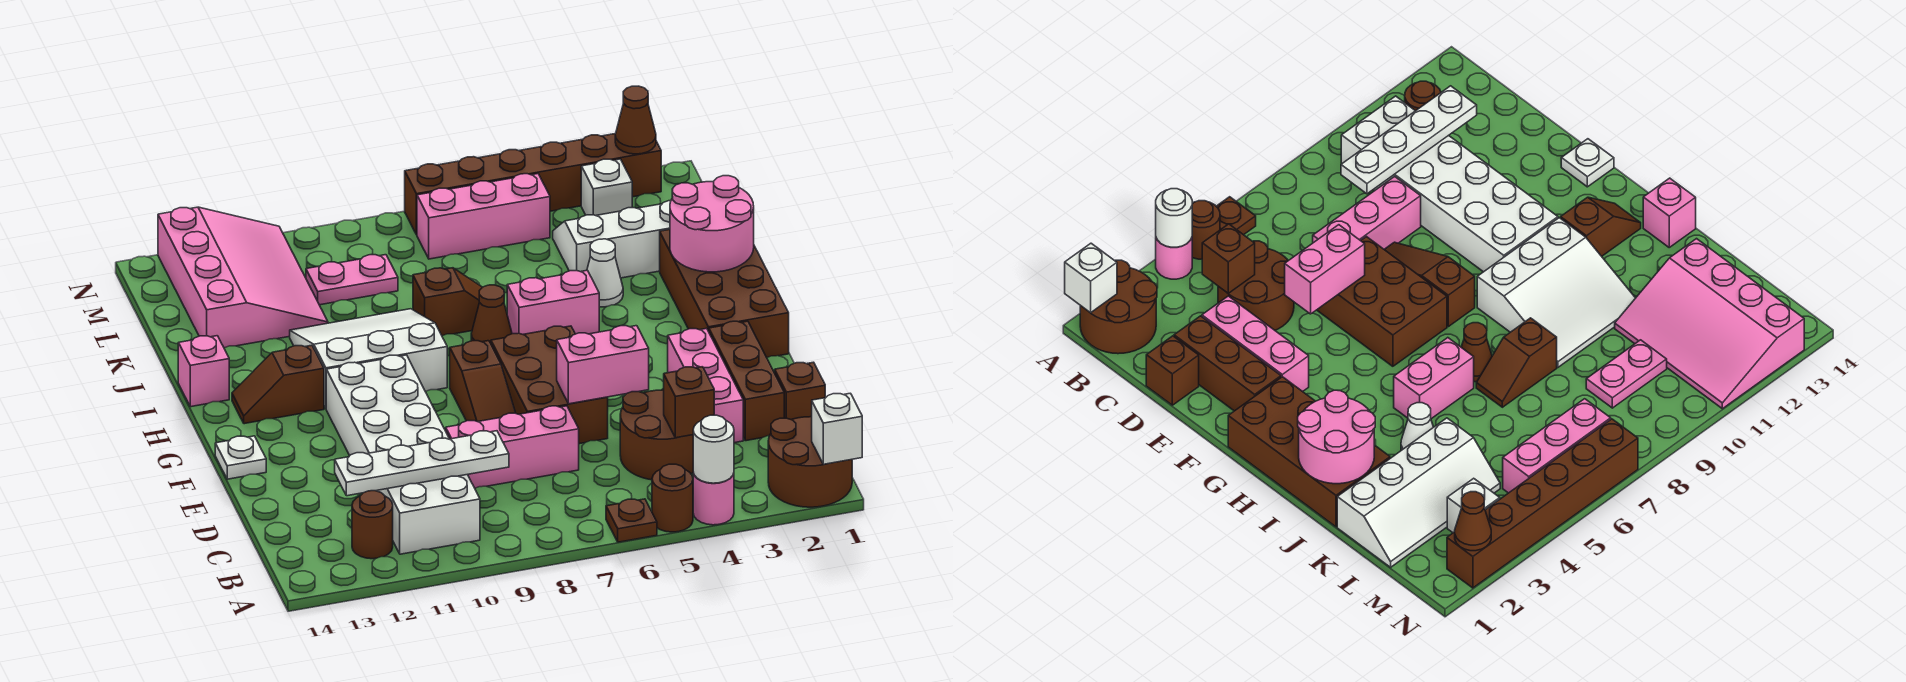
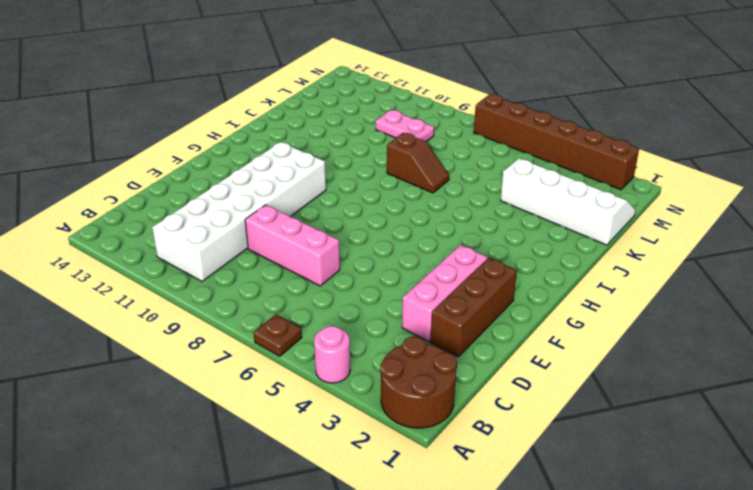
none -> brown round brick A5 level 1
none -> brown round brick B12 level 1
none -> brown round brick C4:D5 level 1
none -> brown brick D1 level 1

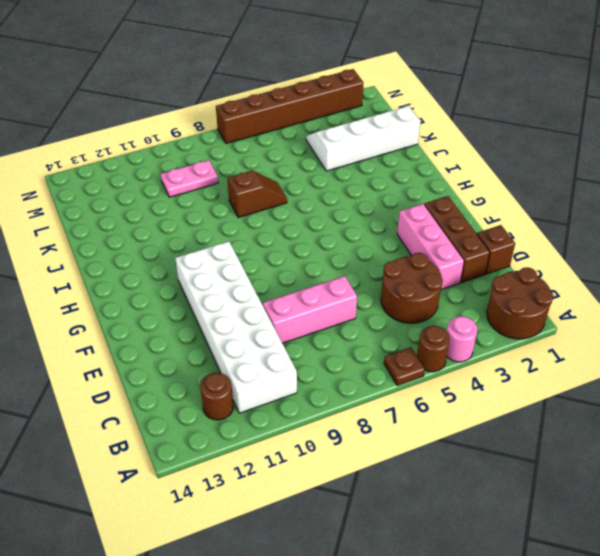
none -> brown brick E6:G7 level 1
none -> brown slope E8:G8 level 1 top G
none -> white plate F14 level 1
none -> brown brick G1:J2 level 1

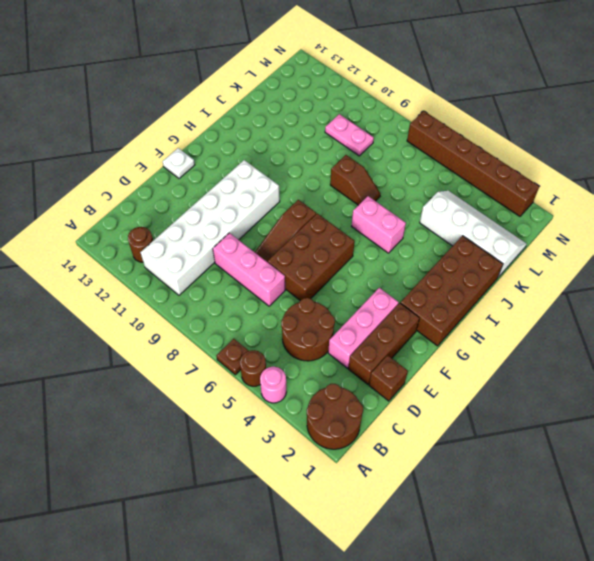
none -> white slope H9:J11 level 1 top H
none -> brown slope H12:H13 level 1 top 12
none -> brown cone I7 level 1
none -> pink brick I14 level 1

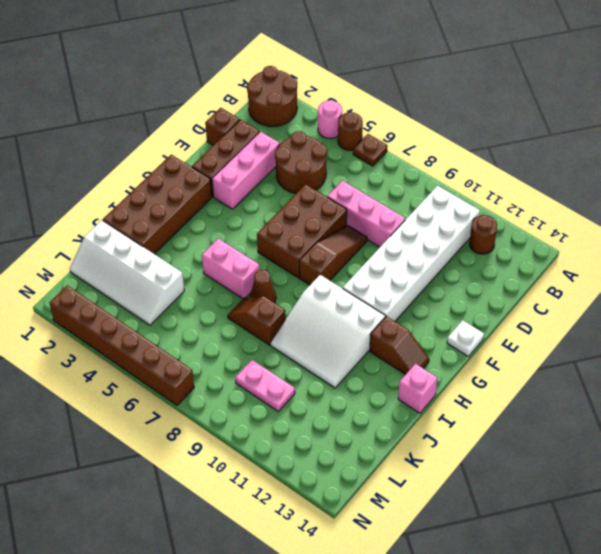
none -> white cone J4 level 1
none -> pink slope K11:N13 level 1 top 13
none -> white brick M3 level 1
none -> pink brick M5:M7 level 1

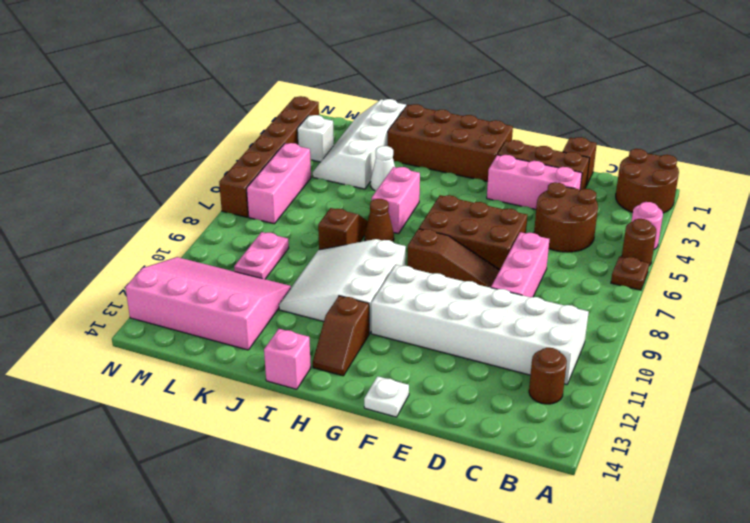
none -> white brick A1 level 2
none -> white round brick A4 level 2
none -> brown brick C4 level 2
none -> white plate C9:C12 level 2

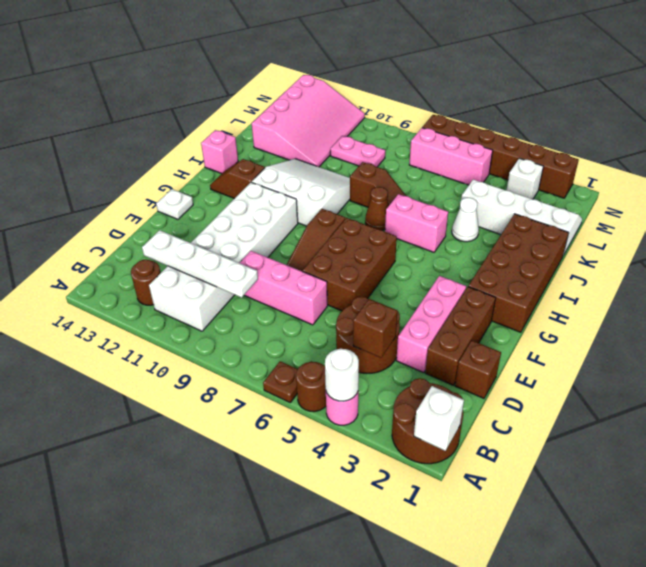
none -> pink brick E5:E6 level 2
none -> pink round brick I1:J2 level 2
none -> brown cone N2 level 2

